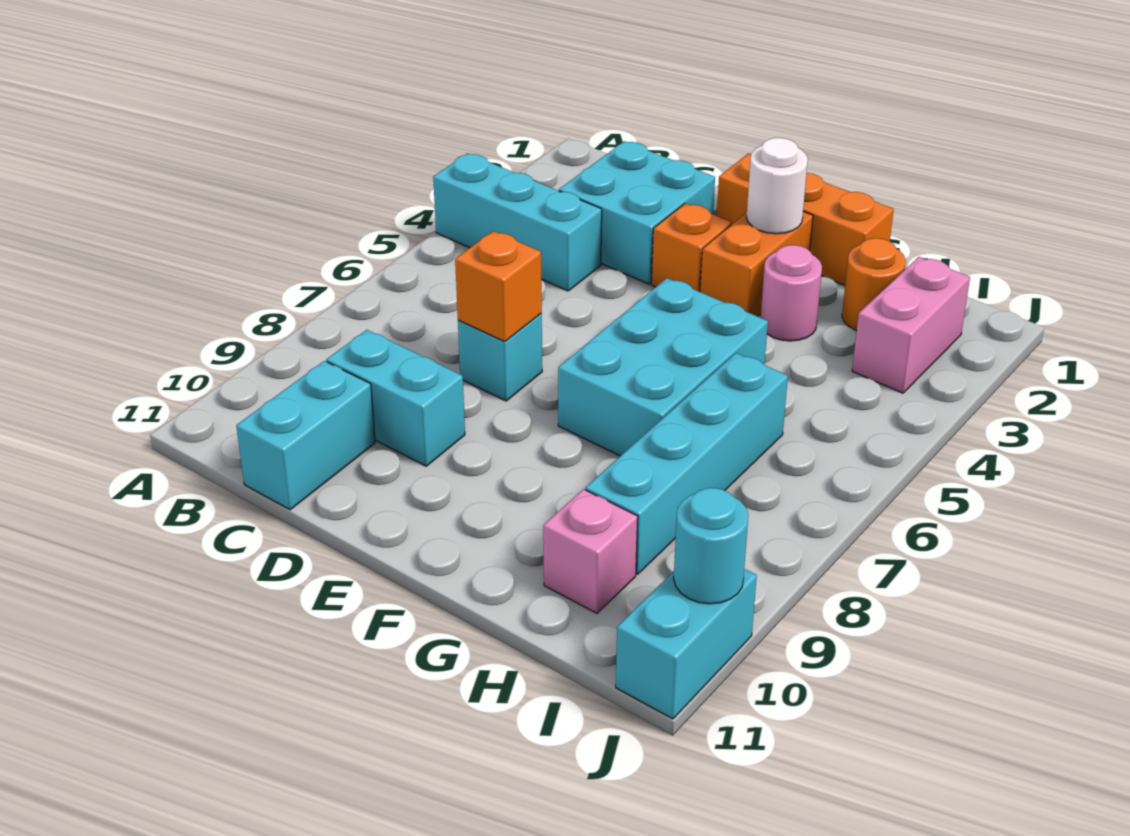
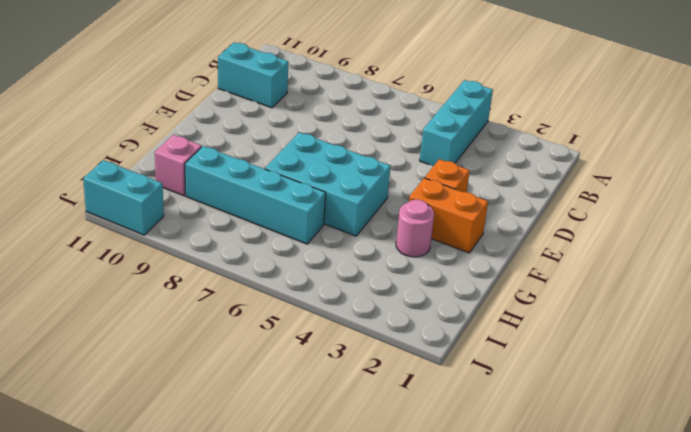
none -> cyan brick C2:D3 level 1
none -> cyan brick C9:D9 level 1
none -> cyan brick D7 level 1

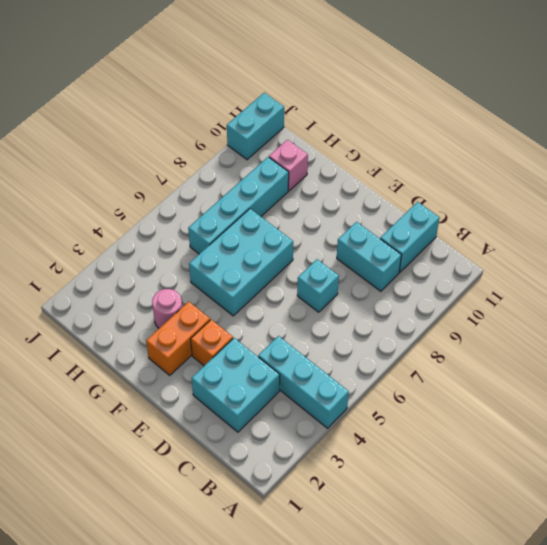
none -> orange brick E1:G1 level 1
none -> orange round brick H2 level 1
none -> pink brick I2:I3 level 1

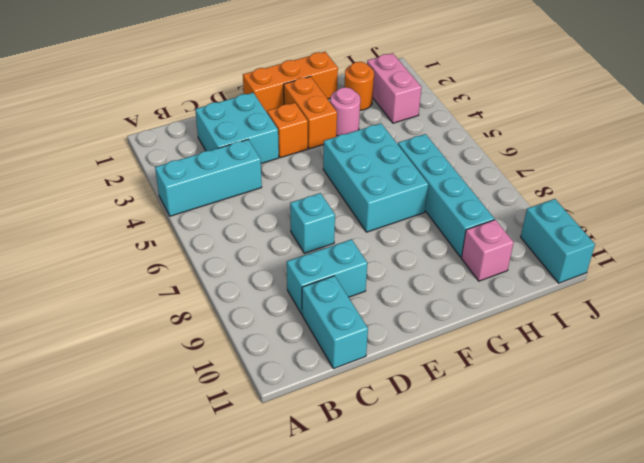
none -> orange brick D7 level 2
none -> white round brick F2 level 2
none -> cyan round brick J10 level 2

